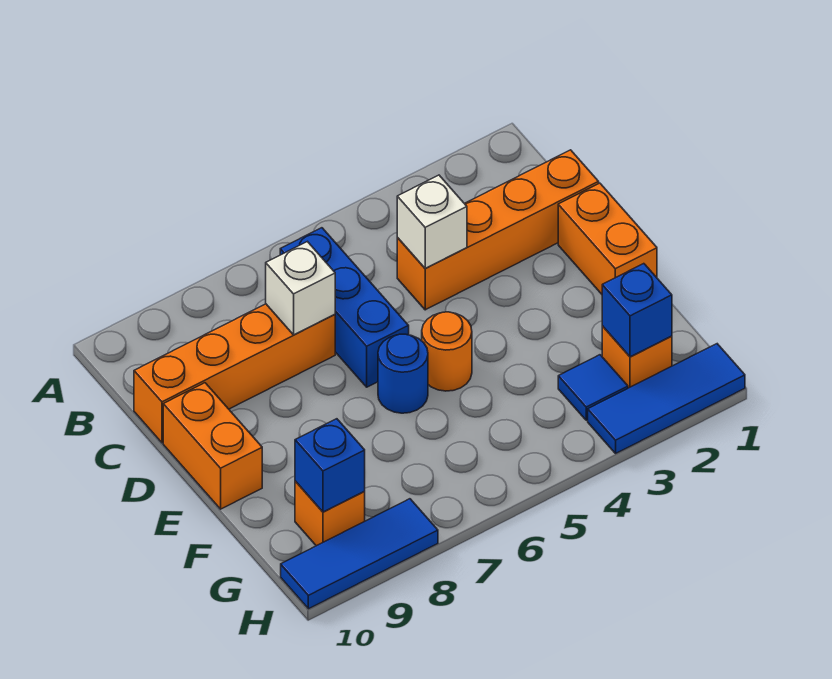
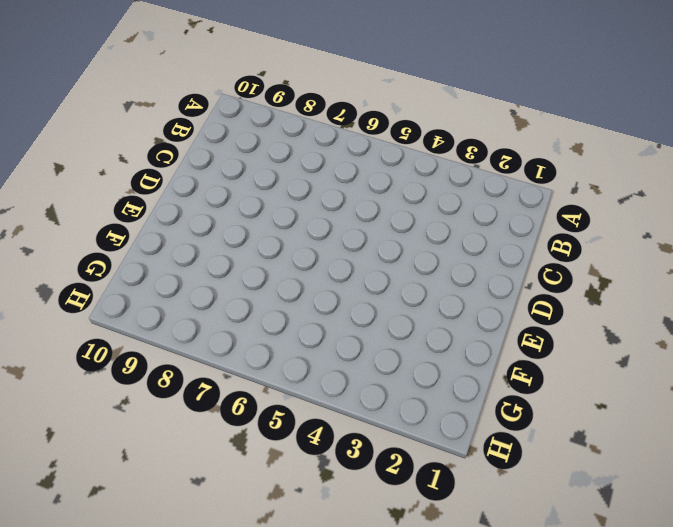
none -> blue brick B6:D6 level 1
none -> orange brick C1:C4 level 1
none -> orange brick C7:C10 level 1

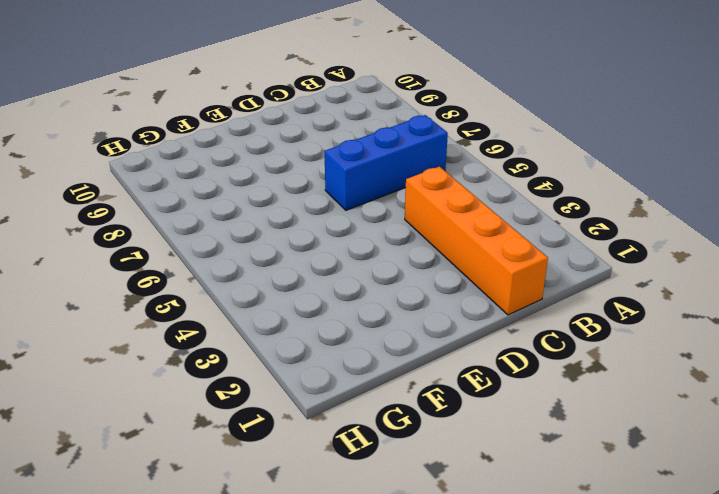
none -> orange brick C7:C10 level 1
none -> orange brick D1:E1 level 1
none -> orange brick D10:E10 level 1

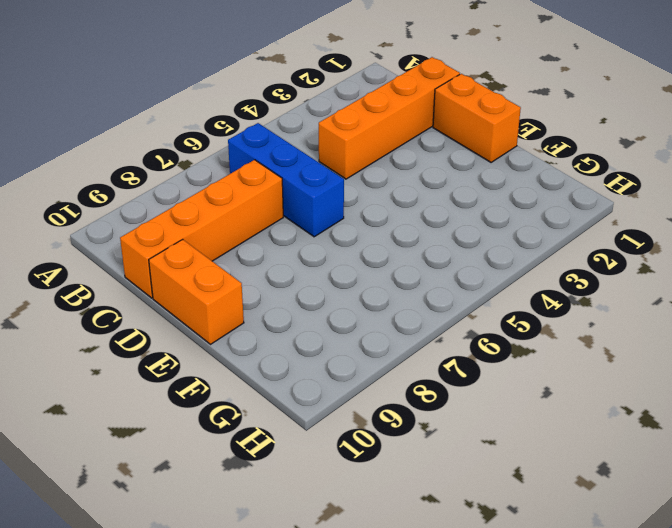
none -> orange round brick E5 level 1
none -> blue round brick E6 level 1
none -> orange brick G2 level 1

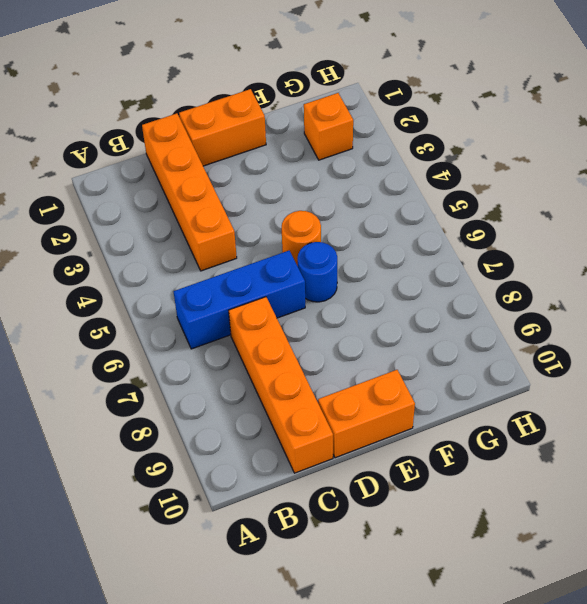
none -> blue tile G3 level 1
none -> orange brick G9 level 1
none -> blue tile H1:H3 level 1

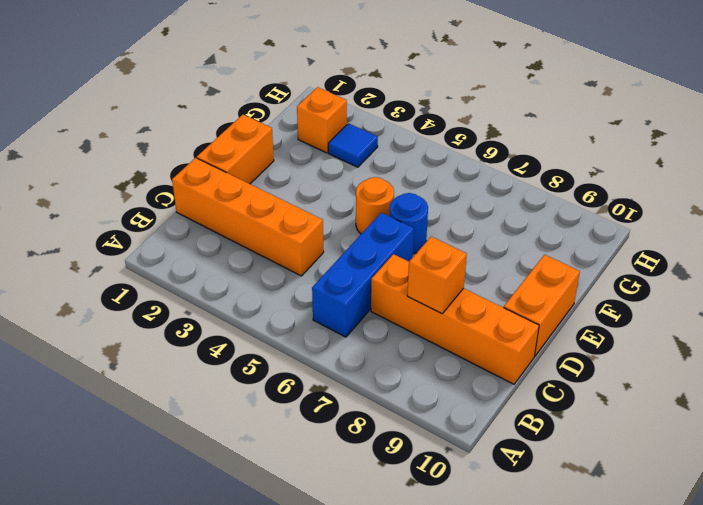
orange brick C8 level 2 -> orange brick G9 level 1
none -> blue tile H1:H3 level 1
none -> blue tile H8:H10 level 1
none -> white brick C4 level 2

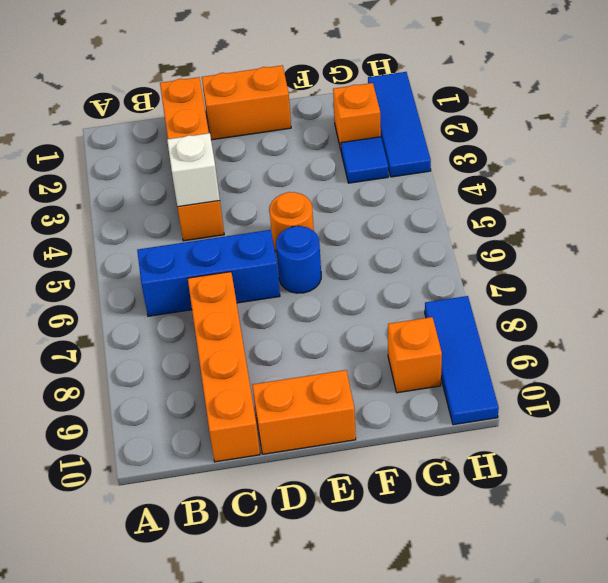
none -> white brick C7 level 2
none -> blue brick G2 level 2
none -> blue brick G9 level 2

